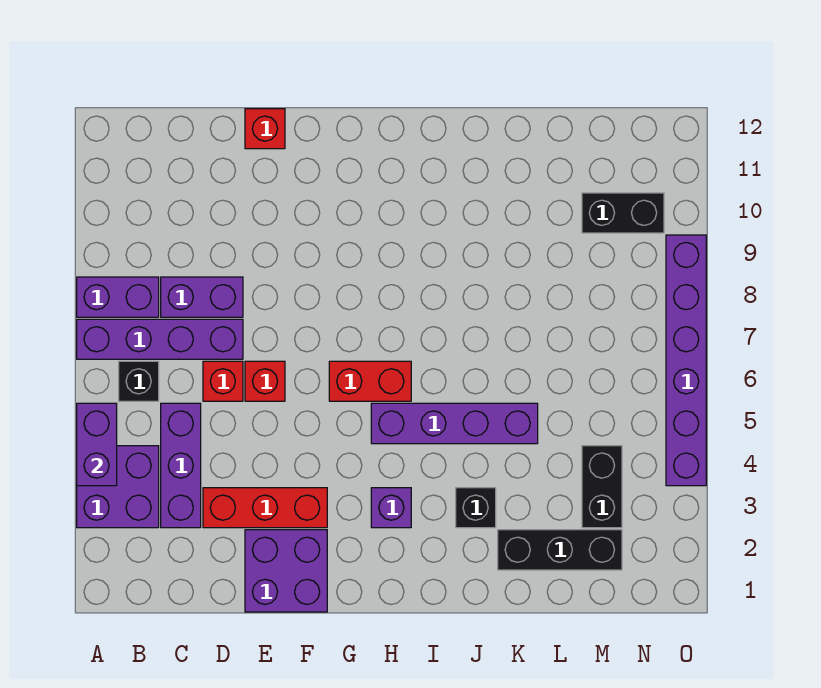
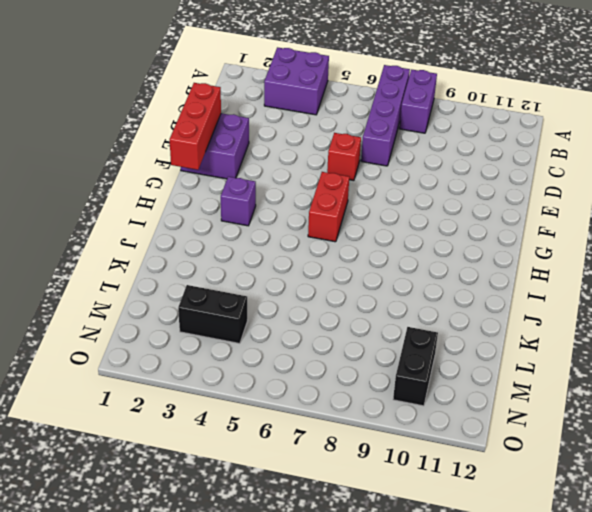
red brick E1:G1 level 2 -> red brick D3:F3 level 1
none -> black brick B6 level 1
none -> purple brick C3:C5 level 1
none -> purple brick C8:D8 level 1

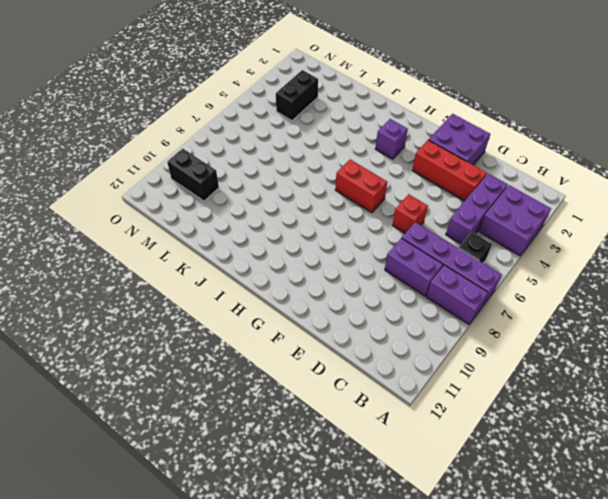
none -> red brick D6 level 1
none -> red brick E12 level 1
none -> purple brick H5:K5 level 1

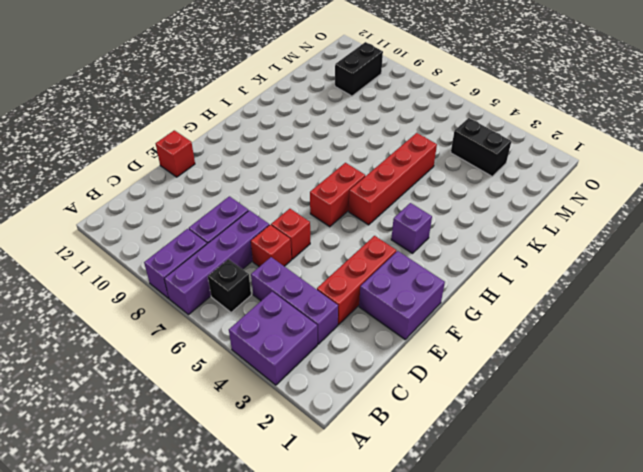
red brick H5:K5 level 1 -> purple brick H5:K5 level 1
none -> black brick J3 level 1
none -> black brick K2:M2 level 1
none -> purple brick O4:O9 level 1

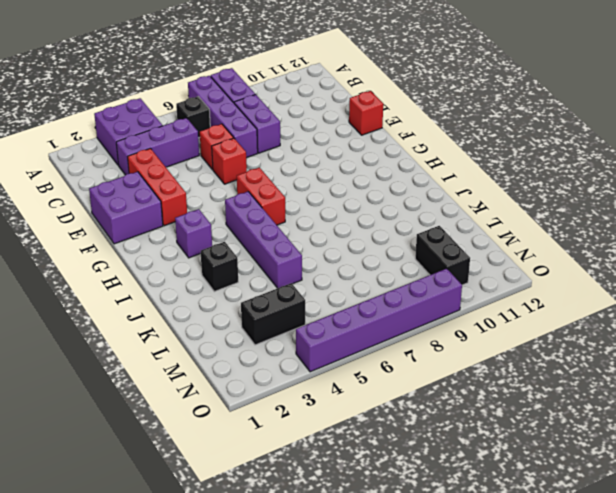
none -> black brick K2:M2 level 1
none -> purple brick A4:A5 level 2

